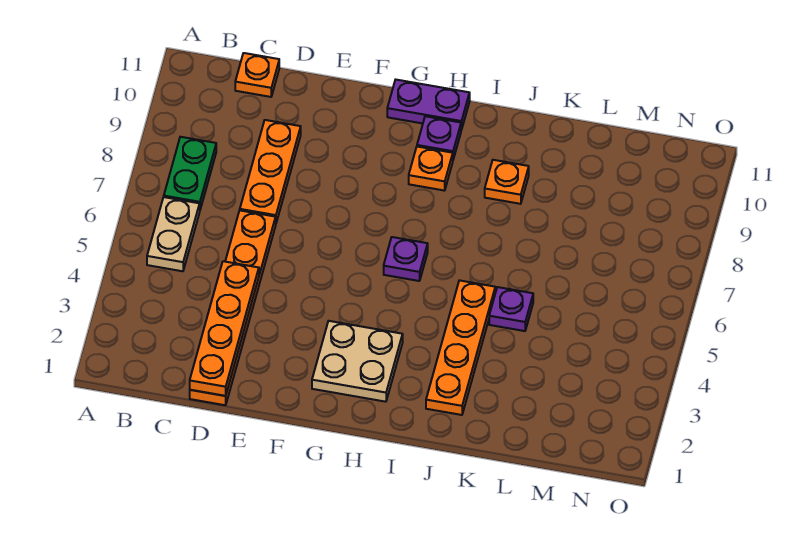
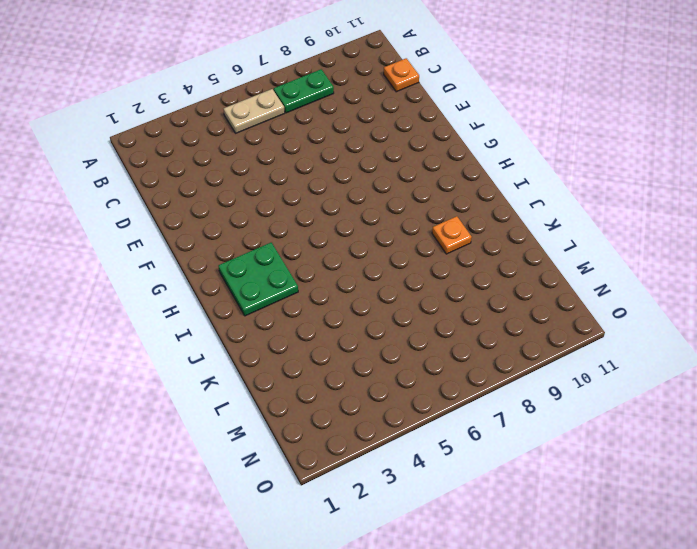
green plate H2:I3 level 1 -> tan plate G2:H3 level 1
none -> orange plate D1:D6 level 1
none -> orange plate D7:D9 level 1
none -> purple plate G11:H11 level 1

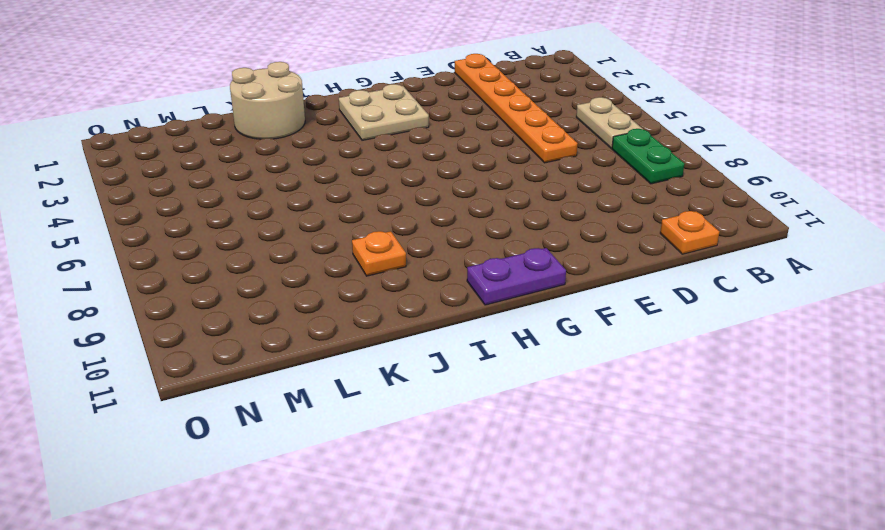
tan round brick J1:K2 level 1 -> orange plate J2:J5 level 1
none -> orange plate D7:D9 level 1
none -> purple plate H6 level 1
none -> orange plate H9 level 1

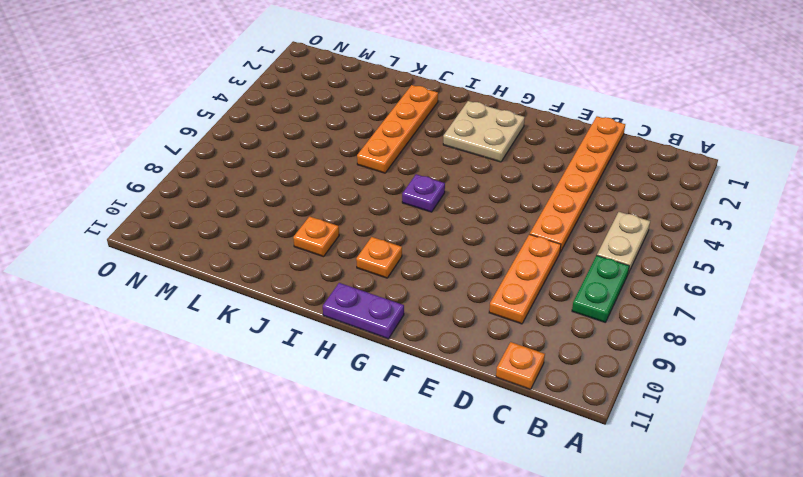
none -> purple plate H10 level 1
none -> purple plate K5 level 1
none -> orange plate D1:D4 level 2

